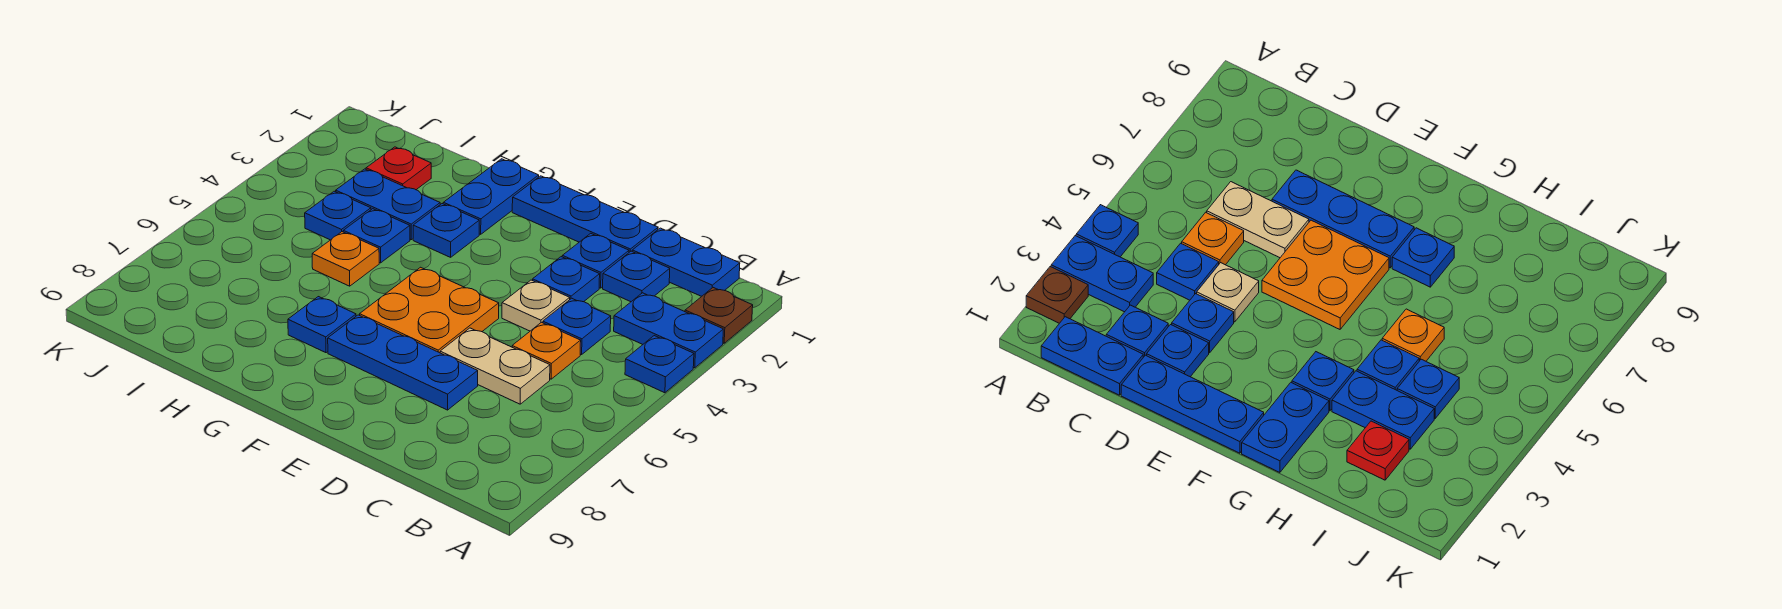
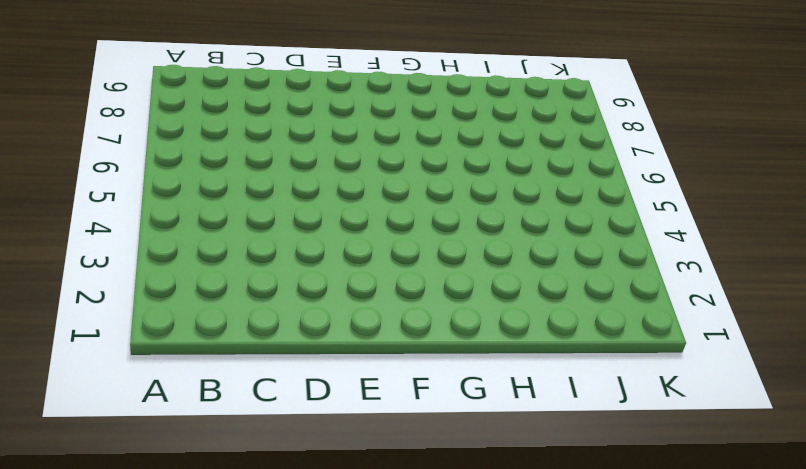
none -> brown plate A2 level 1
none -> blue plate A3:B3 level 1
none -> blue plate A4 level 1

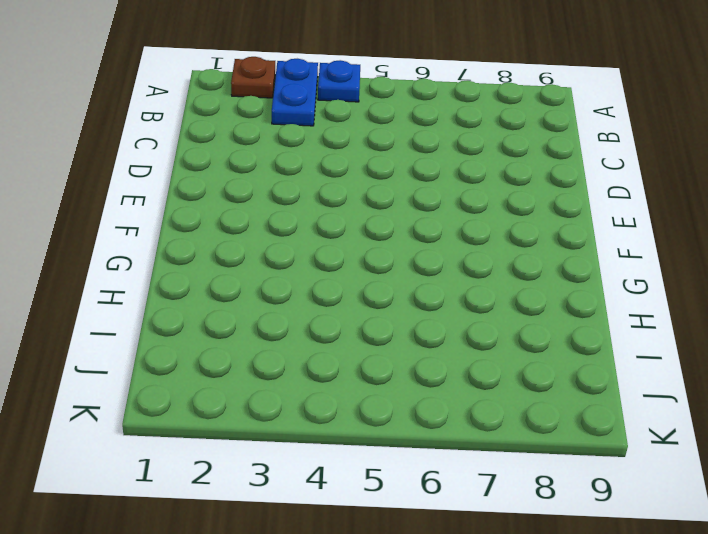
none -> blue plate B1:C1 level 1
none -> blue plate C2 level 1
none -> blue plate C4 level 1

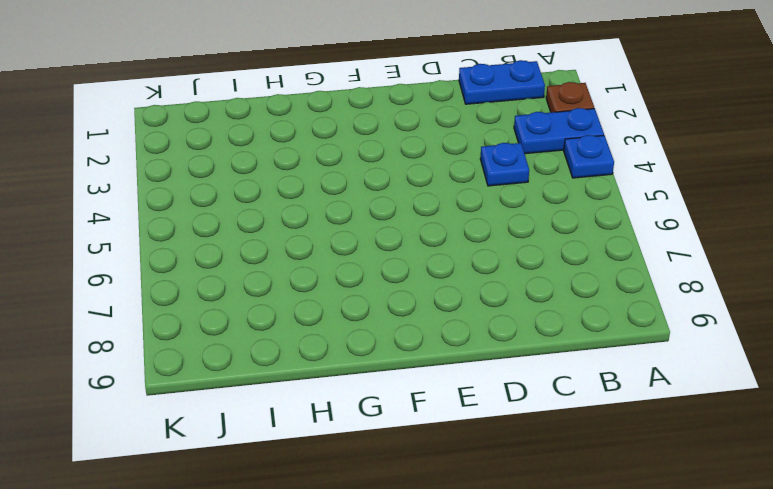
none -> blue plate C2 level 1
none -> orange plate C5 level 1
none -> tan plate C6:D6 level 1

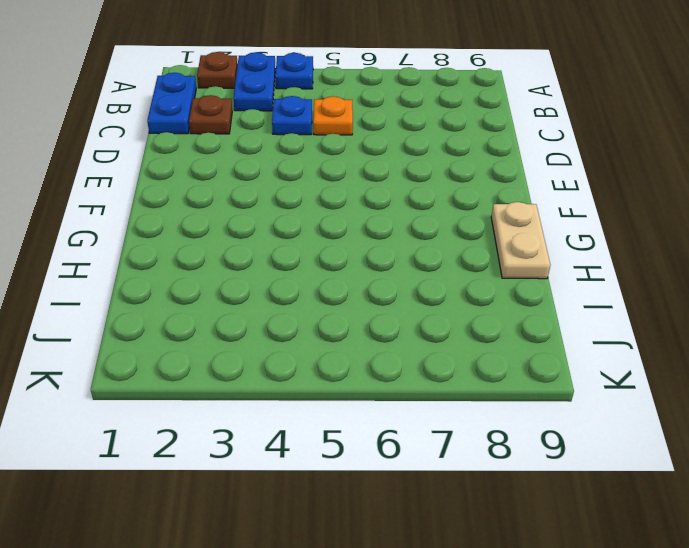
brown plate C2 level 1 -> blue plate C2 level 1
tan plate G9:H9 level 1 -> tan plate C6:D6 level 1
none -> blue plate D1:F1 level 1
none -> blue plate D2 level 1
none -> blue plate D3 level 1

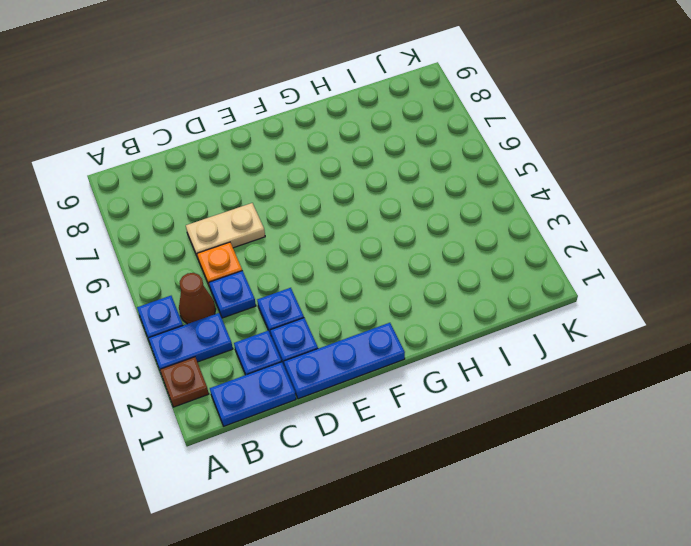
brown cone B4 level 1 -> none
none -> tan plate D4 level 1
none -> blue plate D7:F7 level 1
none -> orange plate E5:F6 level 1

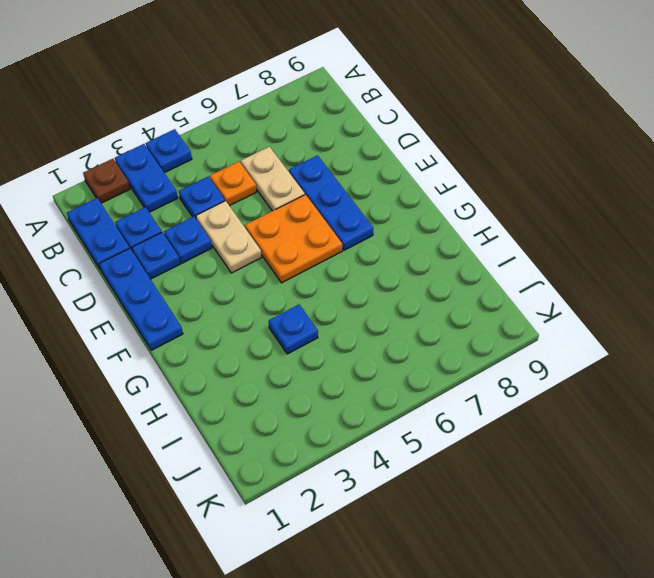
tan plate D4:E4 level 1 -> tan plate D4 level 1
none -> blue plate G1:G2 level 1
none -> blue plate G3 level 1
none -> blue plate G7 level 1

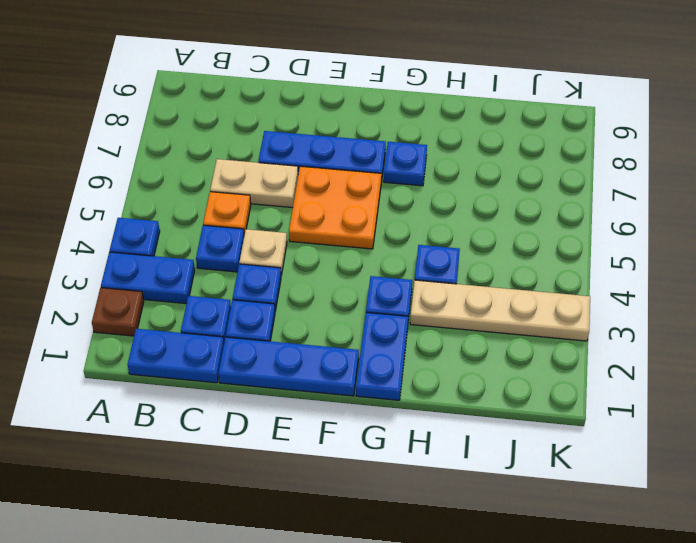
tan plate H3:K3 level 1 -> blue plate H3:I3 level 1
none -> orange plate H5 level 1
none -> red plate I2 level 1
none -> blue plate I4 level 1

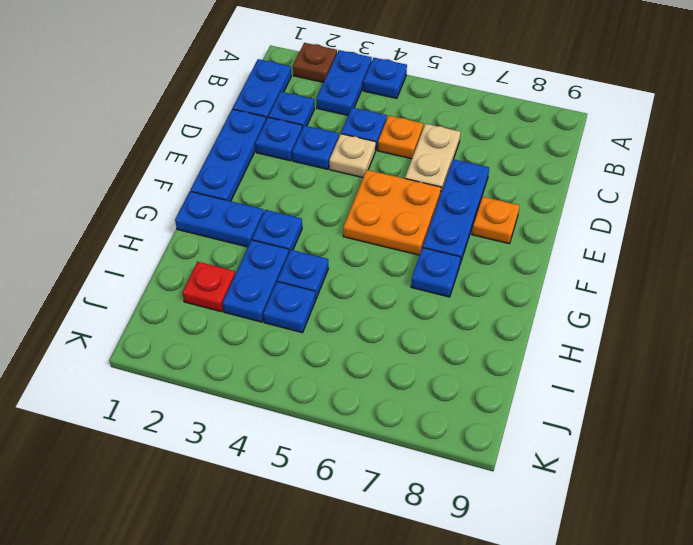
orange plate E8 level 1 -> orange plate H5 level 1

